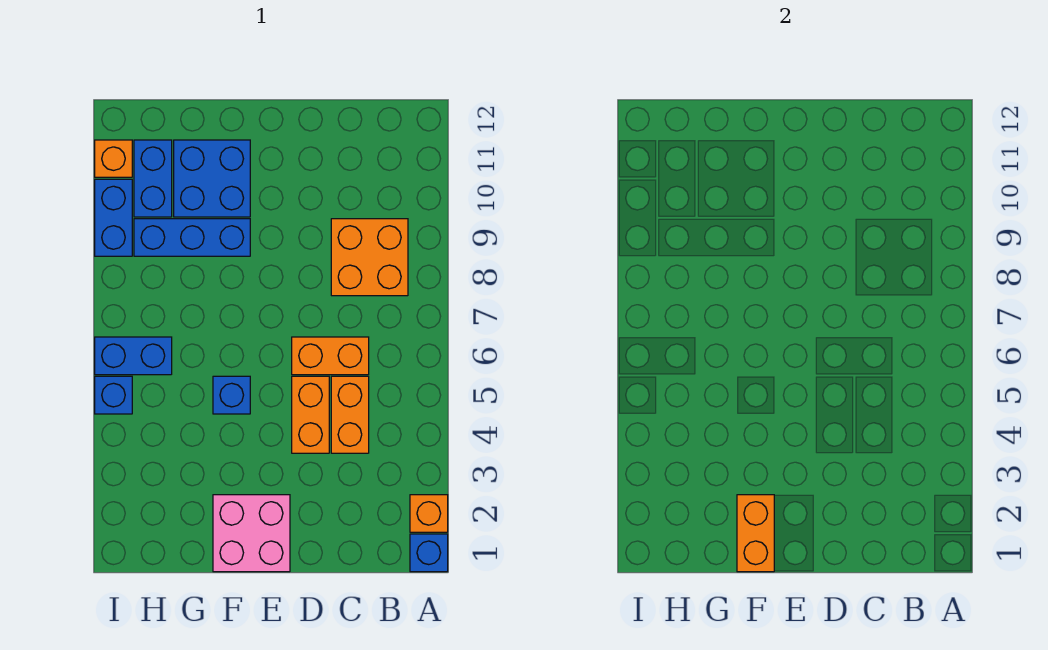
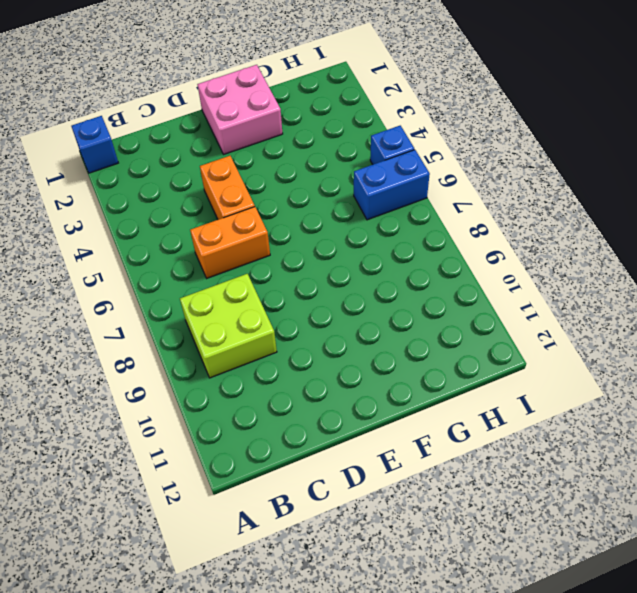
lime brick B8:C9 level 1 -> orange brick B8:C9 level 1
none -> orange brick A2 level 1
none -> orange brick C4:C5 level 1
none -> blue brick F5 level 1

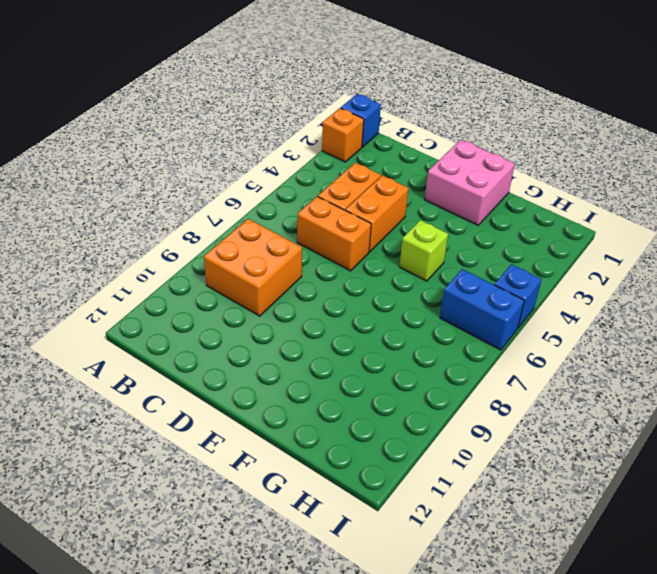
lime brick F5 level 1 -> blue brick F5 level 1
none -> blue brick F9:H9 level 1
none -> blue brick F10:G11 level 1
none -> blue brick H10:H11 level 1

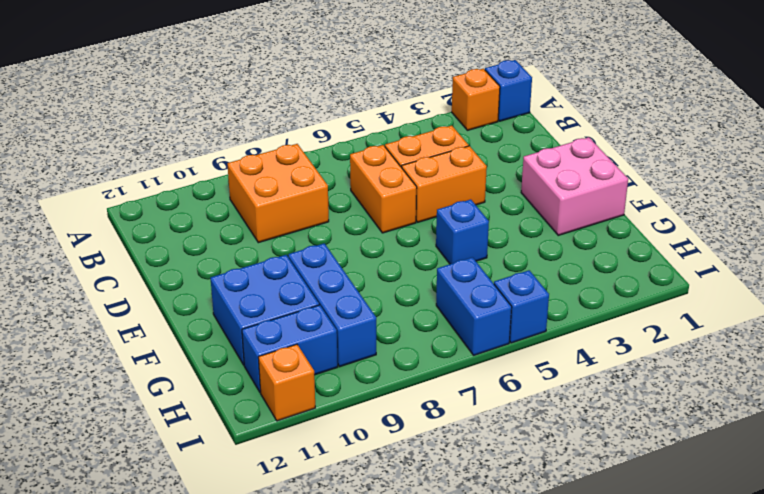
none -> blue brick I9:I10 level 1
none -> orange brick F1:F2 level 2

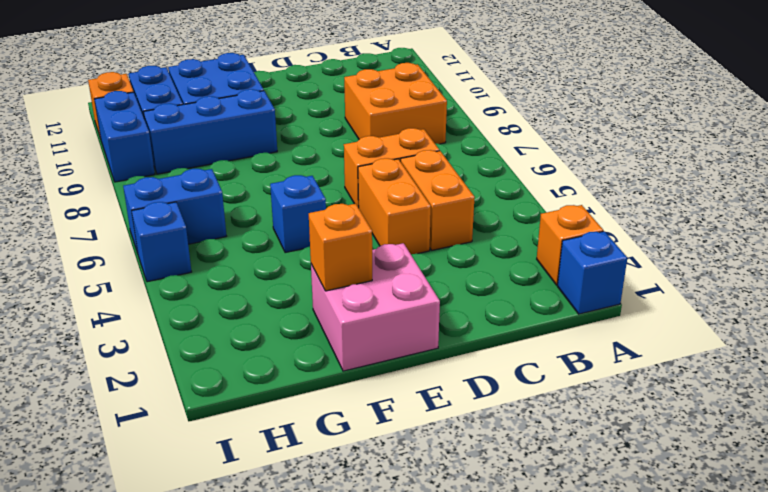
orange brick F2 level 2 -> orange brick F1:F2 level 2

